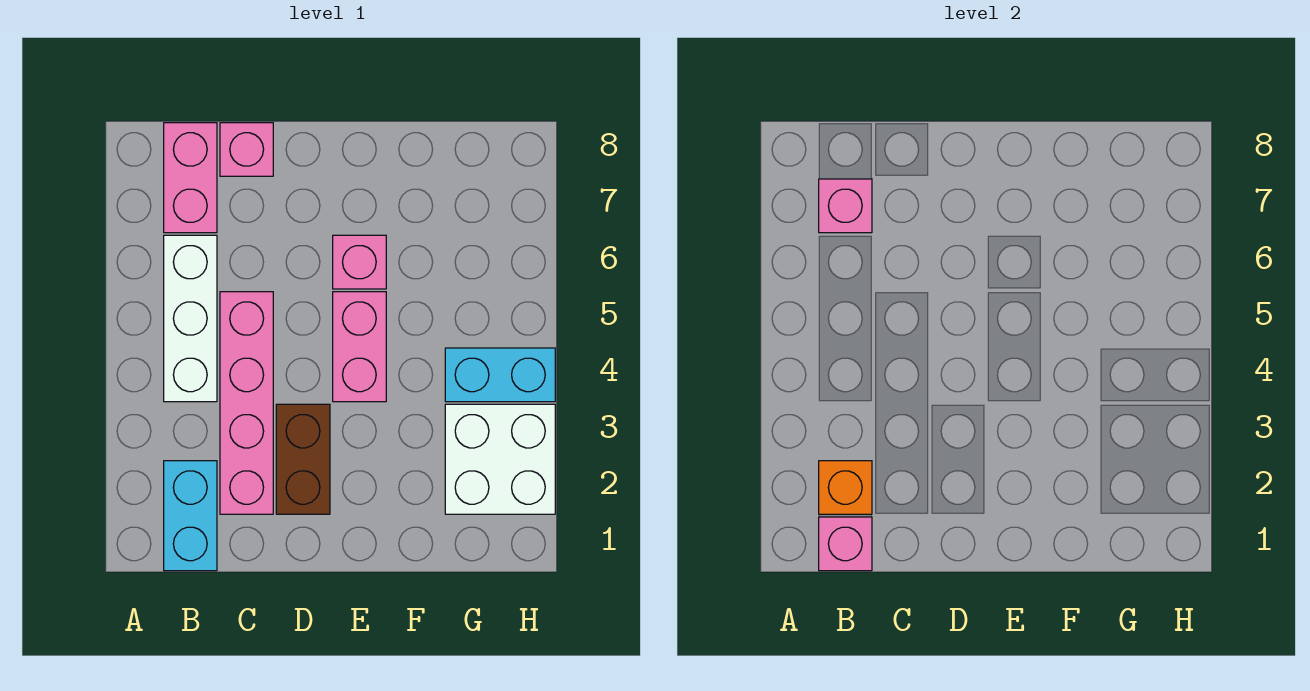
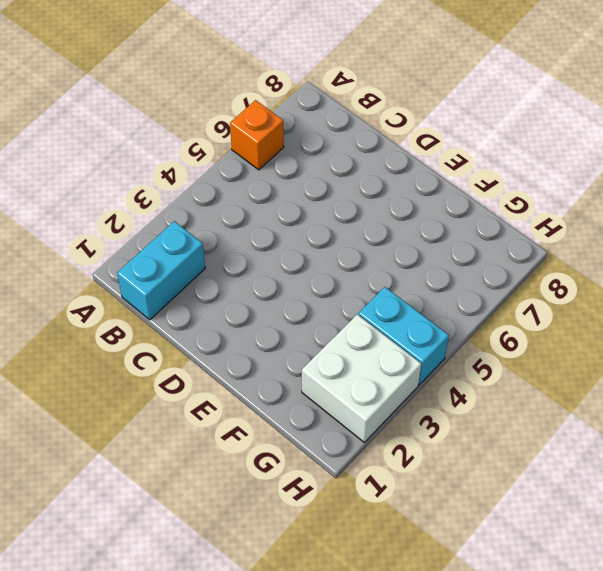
orange brick A6 level 1 -> orange brick B2 level 2
none -> white brick B4:B6 level 1
none -> pink brick B7:B8 level 1
none -> pink brick C2:C5 level 1

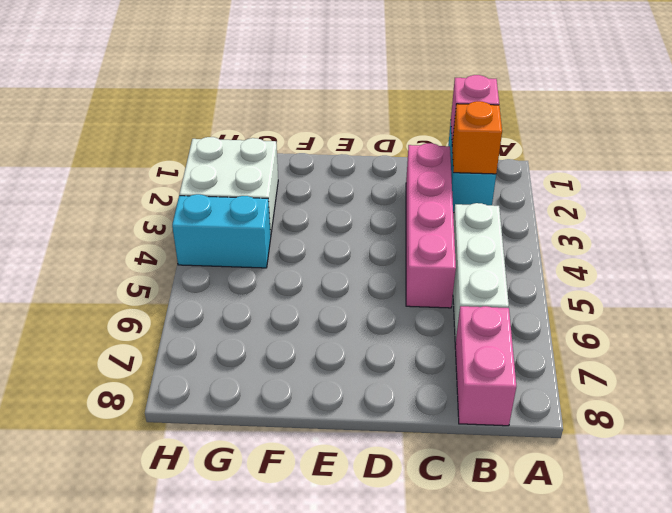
none -> pink brick C8 level 1
none -> brown brick D2:D3 level 1
none -> pink brick E4:E5 level 1

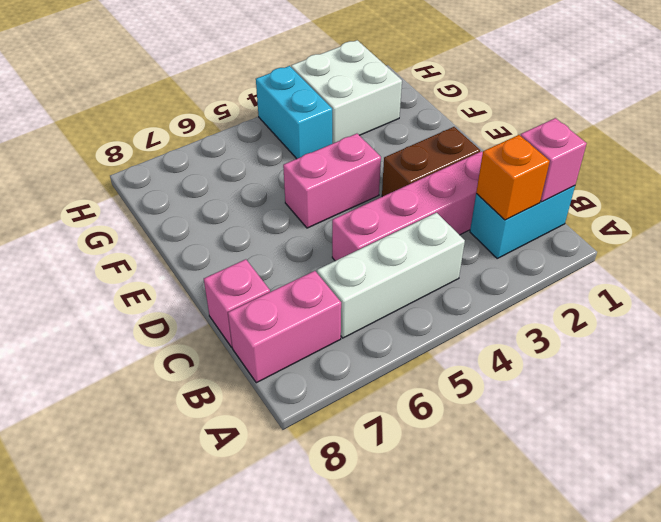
none -> pink brick E6 level 1
none -> pink brick B7 level 2

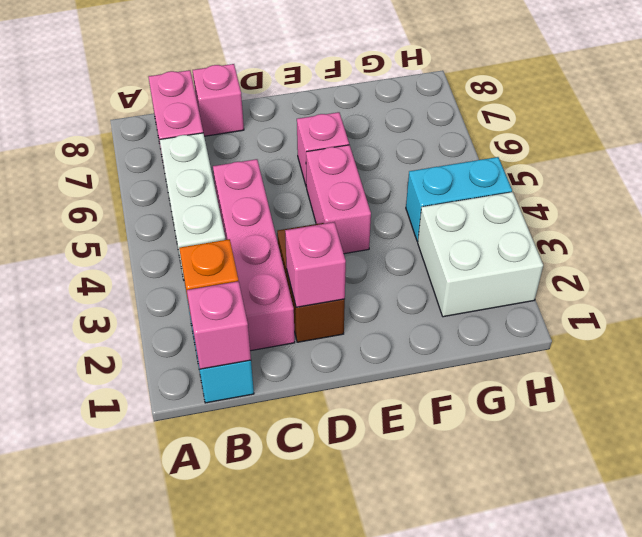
pink brick D2 level 2 -> pink brick B7 level 2

